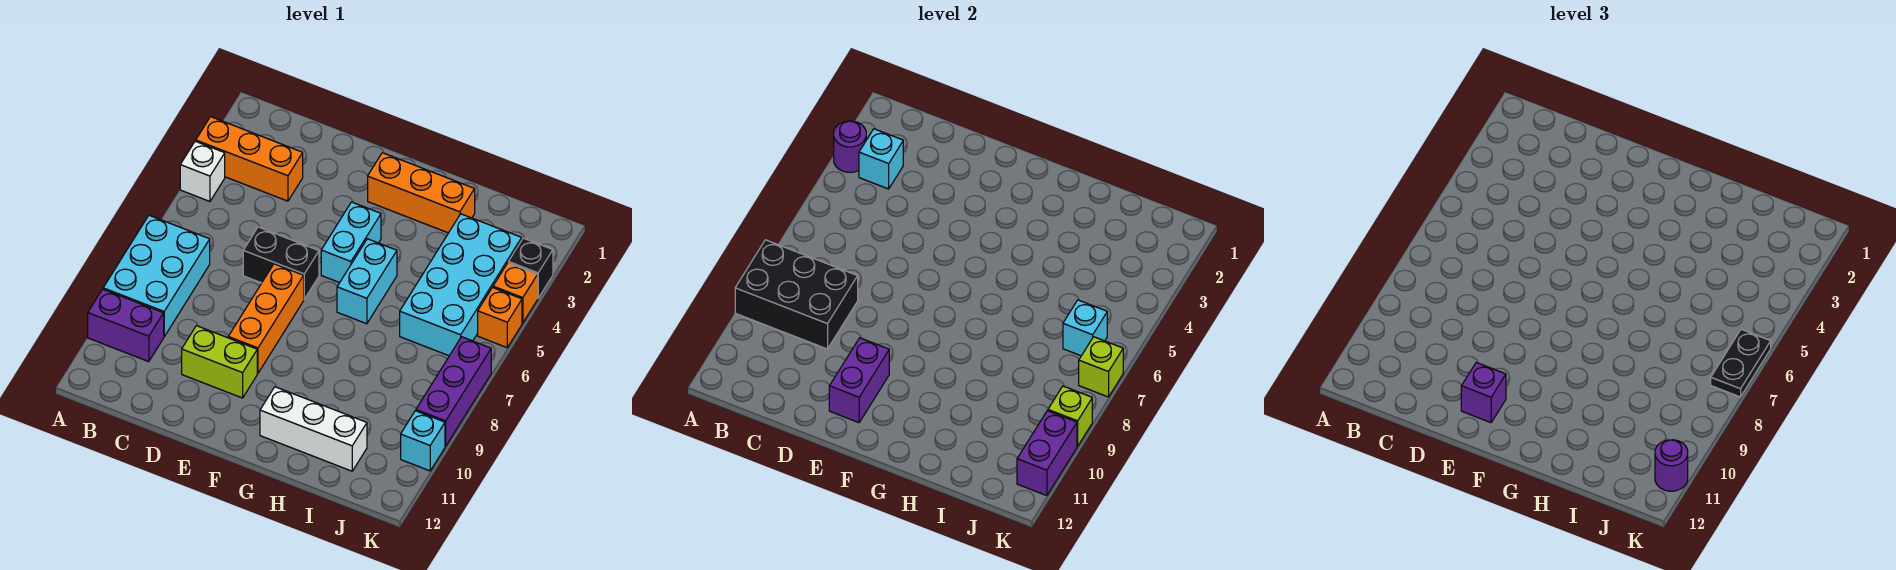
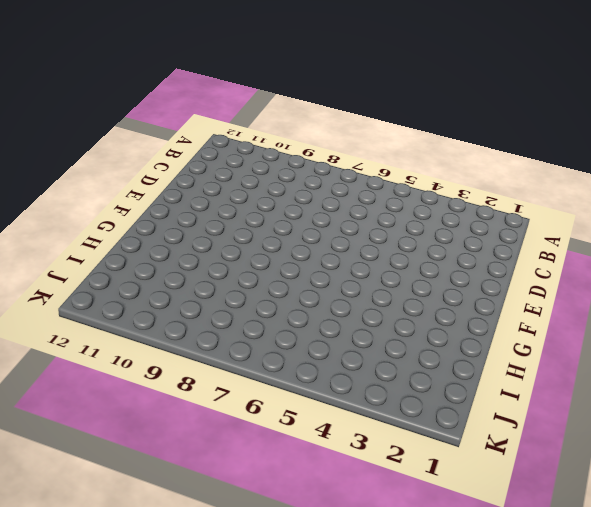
none -> orange brick A3:C3 level 1
none -> white brick A4 level 1
none -> cyan brick A7:B9 level 1

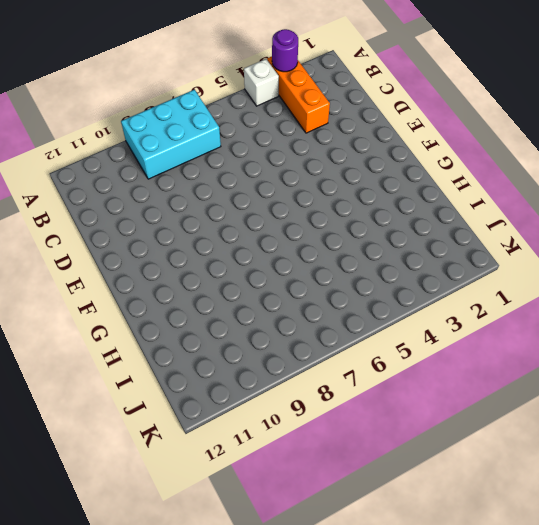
none -> purple brick A10:B10 level 1
none -> black brick D6:E6 level 1
none -> lime brick D10:E10 level 1

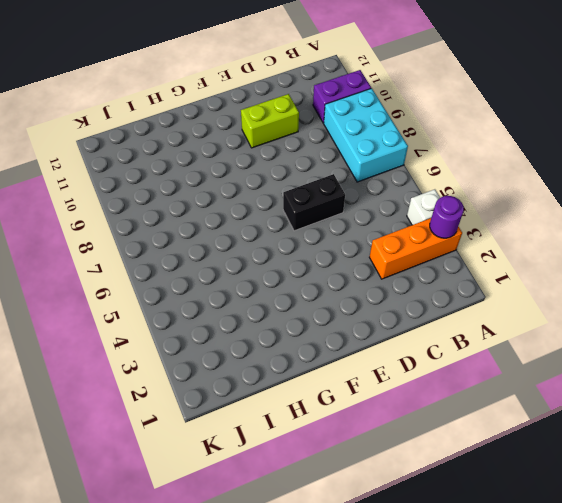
none -> orange brick E7:E9 level 1
none -> orange brick F2:H2 level 1
none -> cyan brick F4:F5 level 1

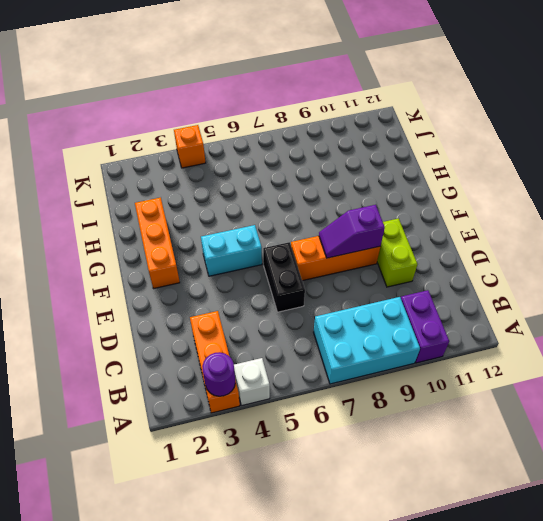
purple slope E8:E9 level 2 top 9 -> none
none -> cyan brick G5:G6 level 1
none -> white brick G11:I11 level 1
none -> cyan brick I3:J6 level 1

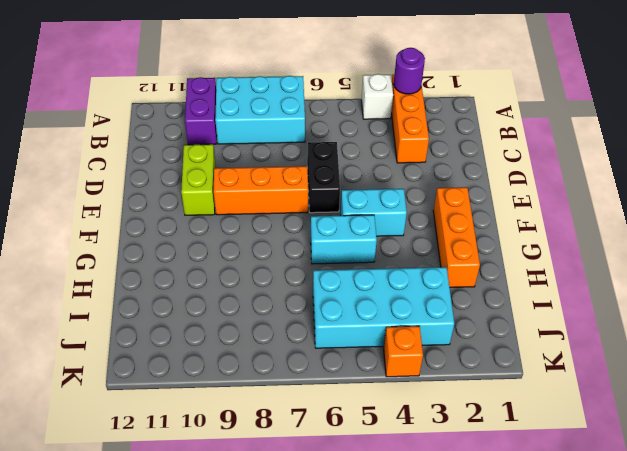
none -> white brick G11:I11 level 1
none -> black brick K3 level 1
none -> orange brick K5 level 1

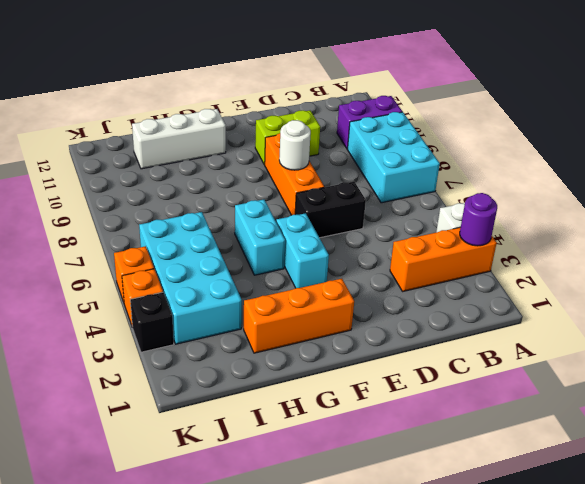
white round brick E8 level 2 -> none
none -> purple brick K7:K9 level 1
none -> cyan brick K10 level 1
none -> black brick A8:C9 level 2

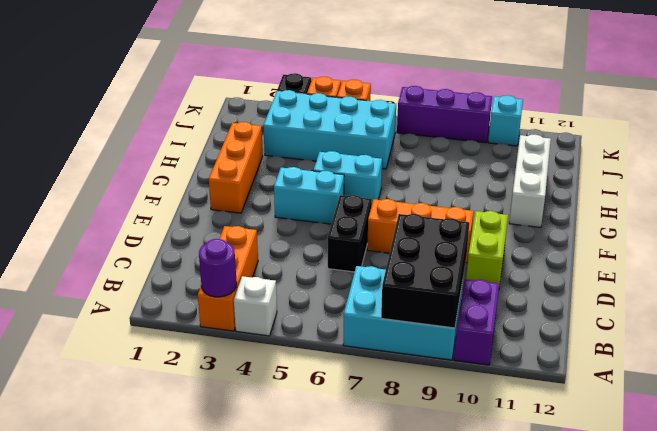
none -> cyan brick B3 level 2
none -> purple brick E10:E11 level 2
none -> cyan brick J6 level 2

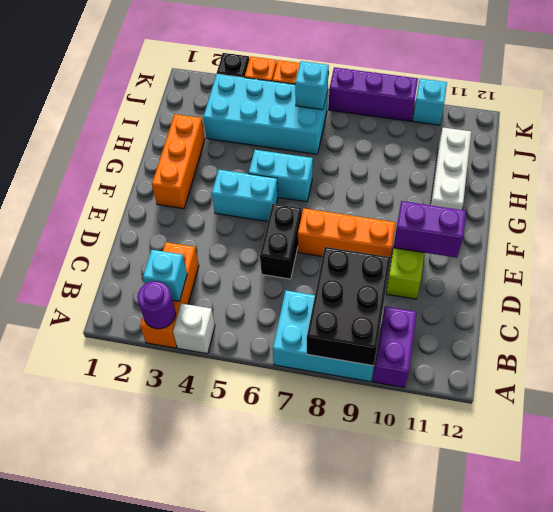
none -> lime brick K7 level 2
none -> lime brick K9 level 2
none -> purple brick K10:K11 level 2

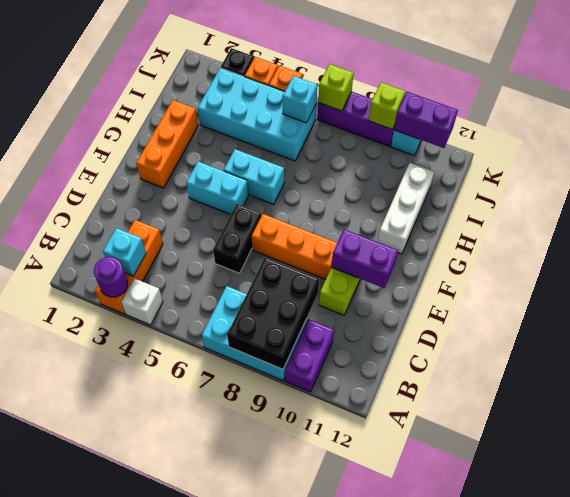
none -> purple brick E11 level 3
none -> black plate K6:K7 level 3
none -> purple round brick K11 level 3

